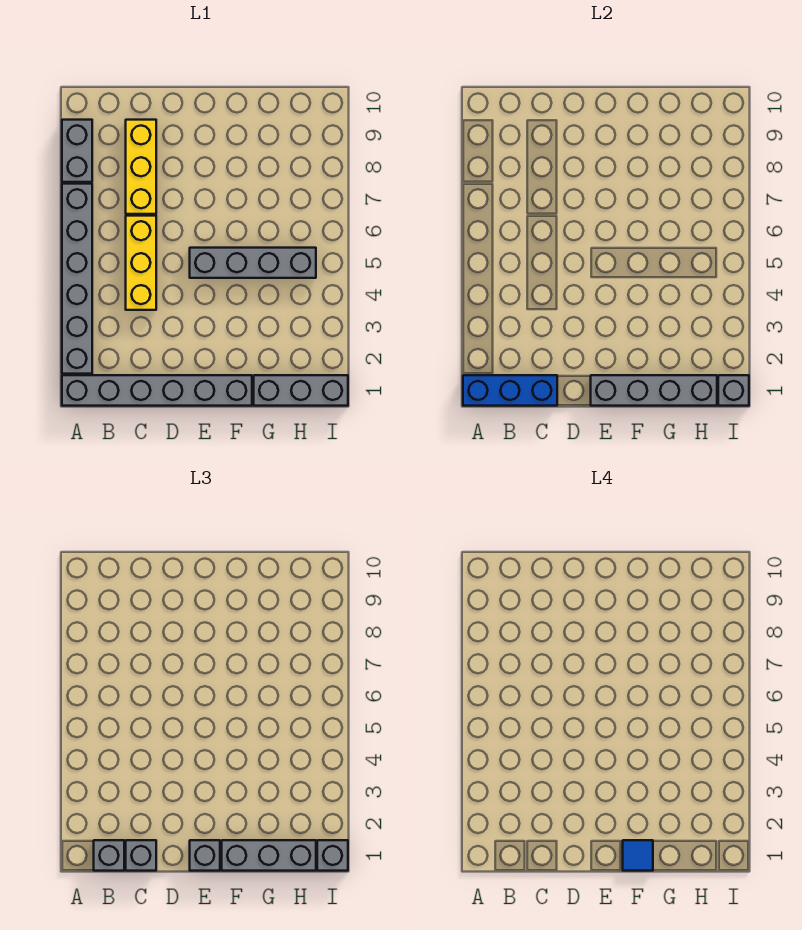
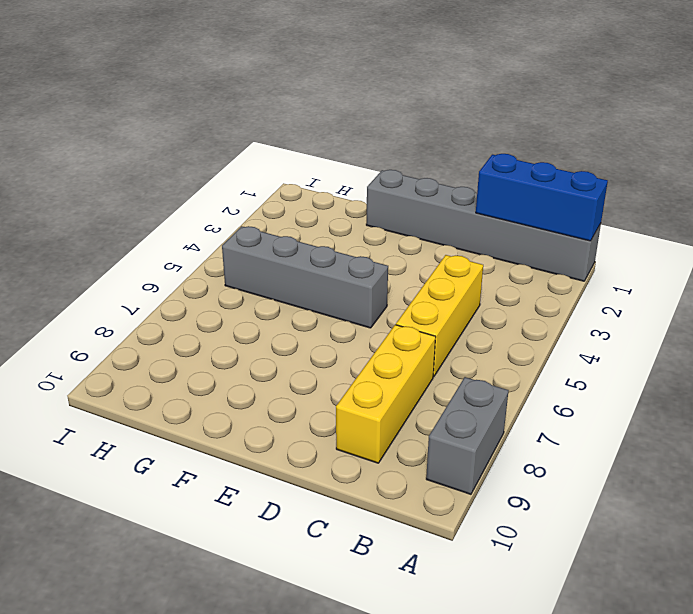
none -> grey brick A2:A7 level 1
none -> grey brick G1:I1 level 1
none -> grey brick E1:H1 level 2

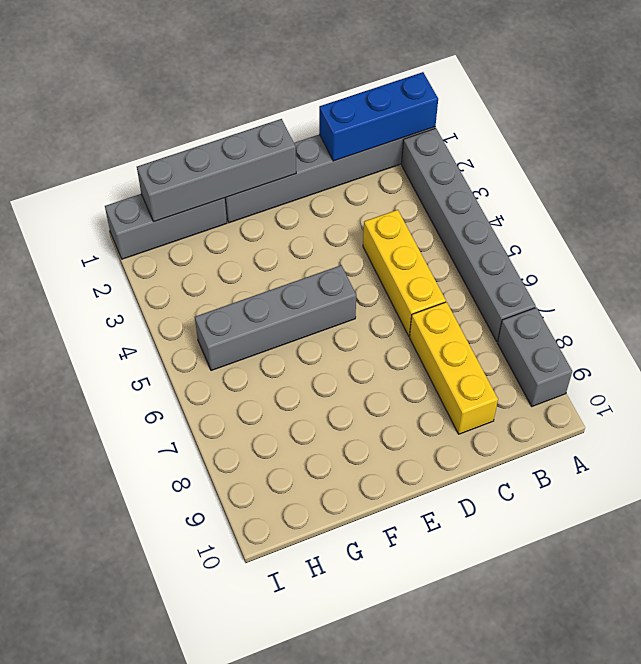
none -> grey brick I1 level 2
none -> grey brick B1 level 3
none -> grey brick C1 level 3

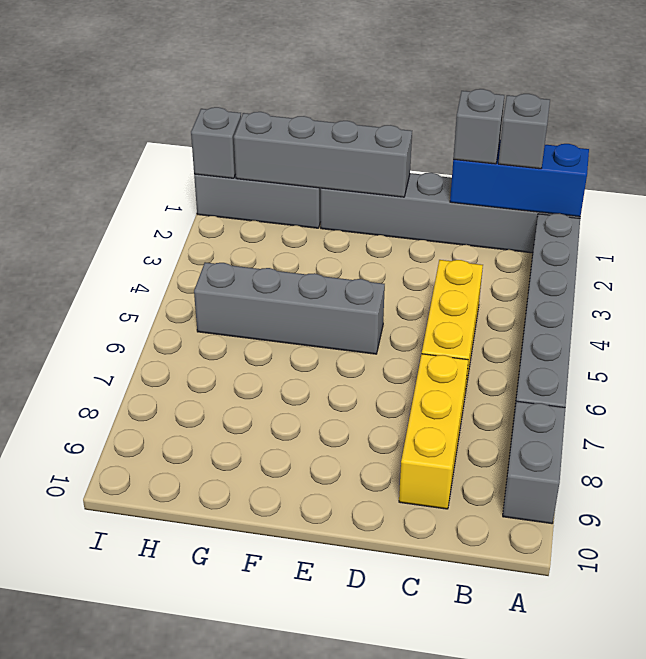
none -> grey brick E1 level 3
none -> grey brick F1:H1 level 3
none -> grey brick I1 level 3

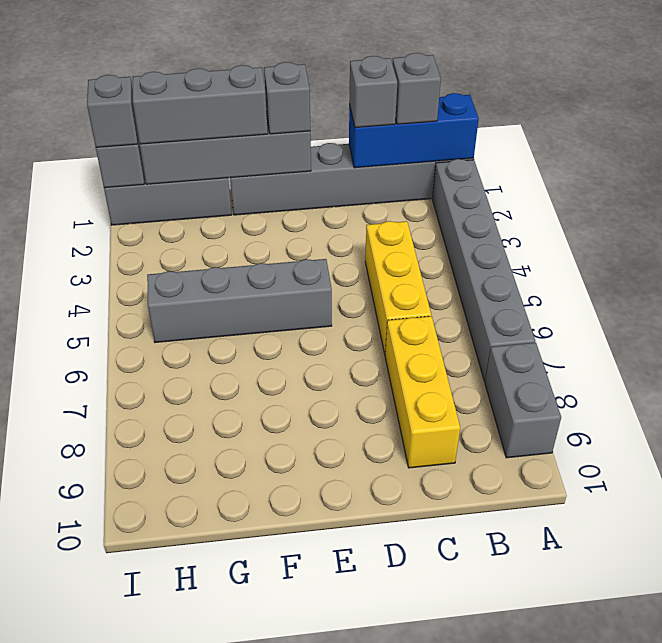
none -> blue tile F1 level 4

